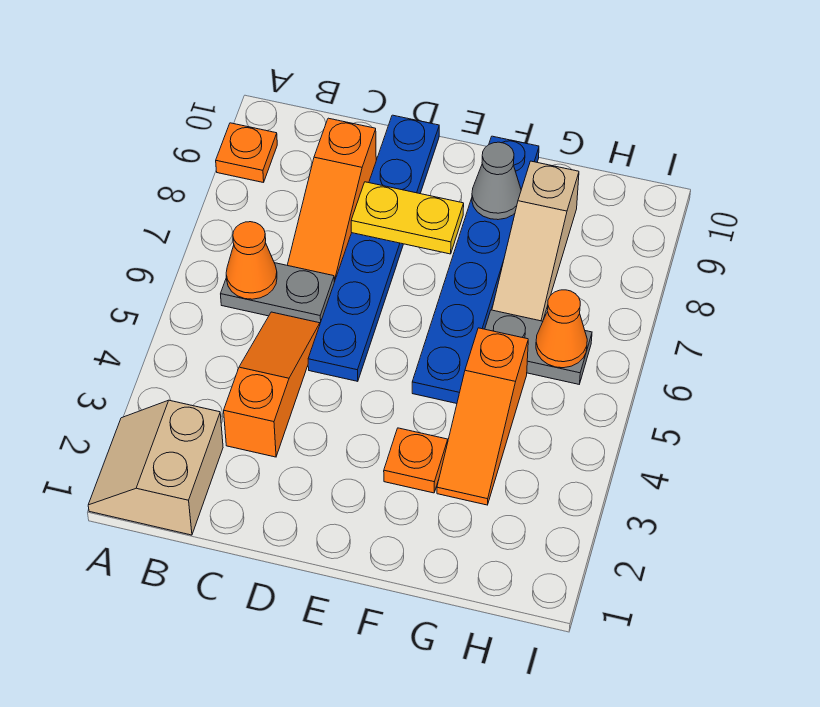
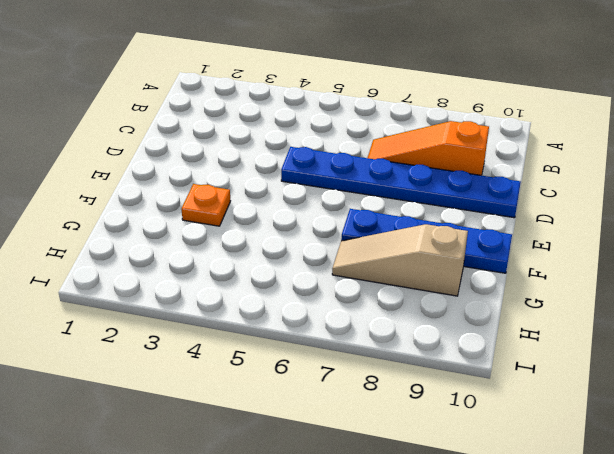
blue plate F7:F10 level 1 -> blue plate F5:F10 level 1
none -> tan slope A1:B2 level 1 top B
none -> orange plate A9 level 1
none -> grey plate B6:C6 level 1

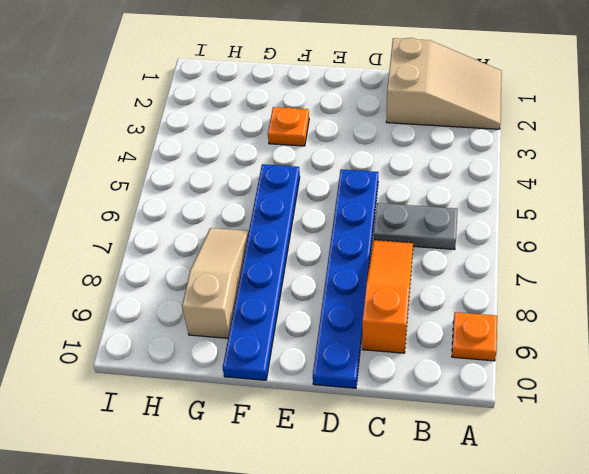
tan slope A1:C2 level 1 top C -> tan slope A1:B2 level 1 top B
none -> orange slope C3:C5 level 1 top 3
none -> orange slope G3:G5 level 1 top 5
none -> grey plate G6:H6 level 1

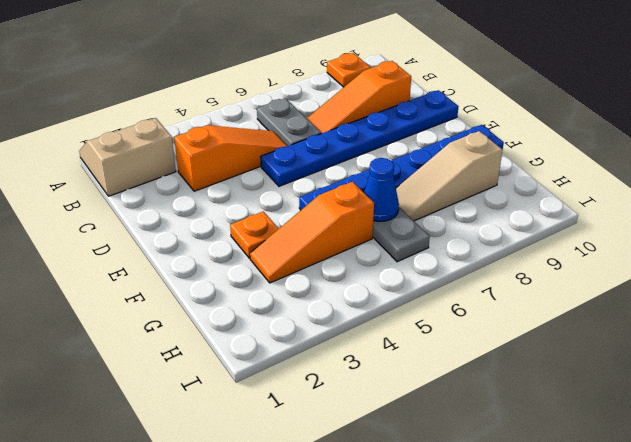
blue cone G6 level 2 -> none
none -> orange cone B6 level 2
none -> yellow plate D8:E8 level 2
none -> grey cone F9 level 2

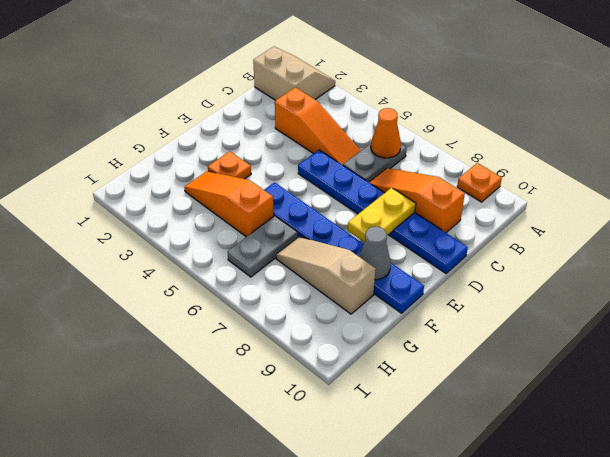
none -> orange cone H6 level 2

